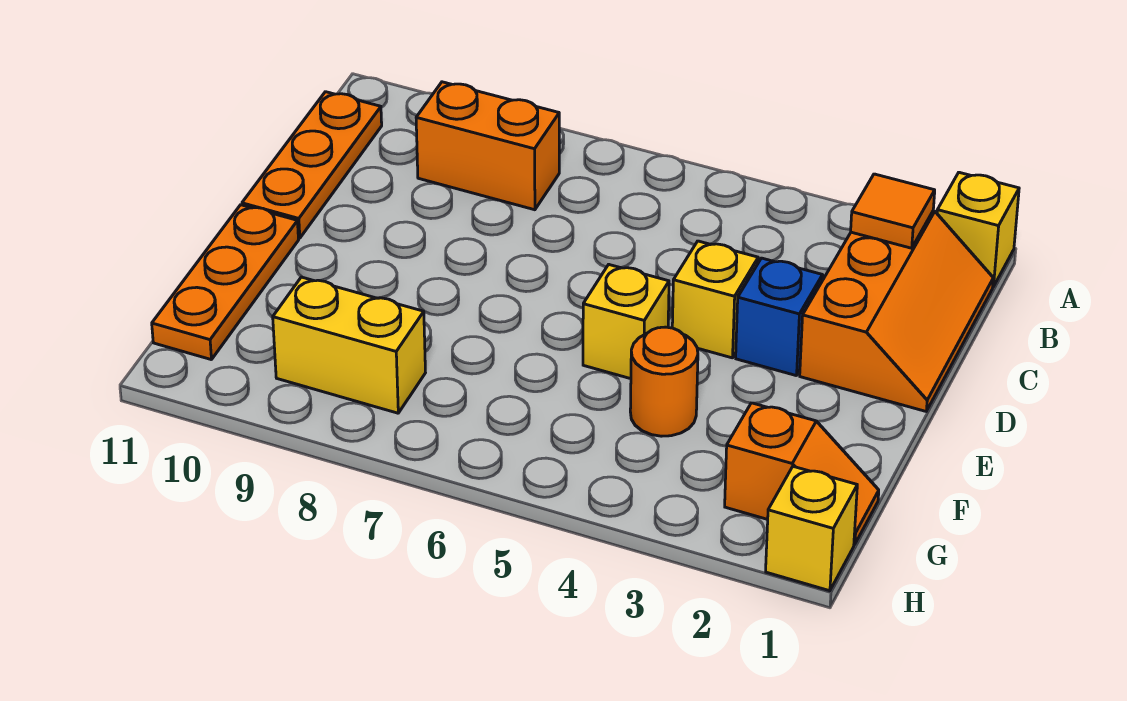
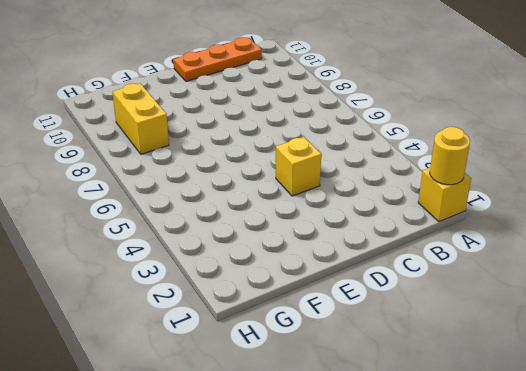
yellow round brick A1 level 2 -> none
none -> orange slope B1:D2 level 1 top 2
none -> orange brick B8:B9 level 1
none -> blue brick D3 level 1

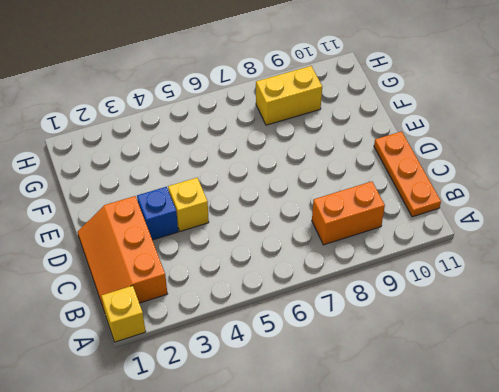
none -> yellow brick E5 level 1
none -> orange plate E11:G11 level 1
none -> orange round brick F4 level 1

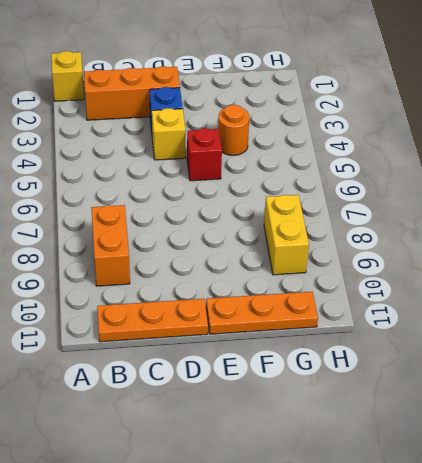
red brick E5 level 1 -> yellow brick E5 level 1
none -> orange slope G1:G2 level 1 top 2
none -> yellow brick H1 level 1
none -> orange tile B2 level 2

